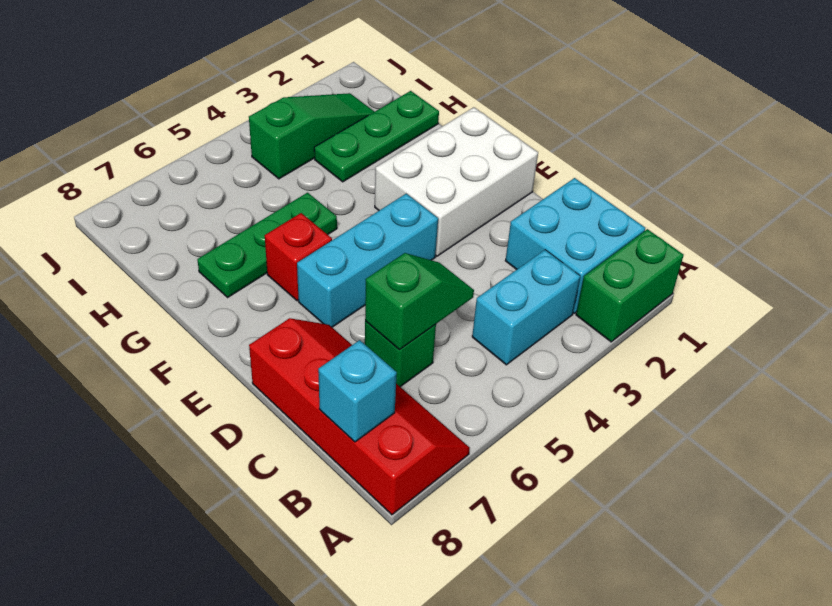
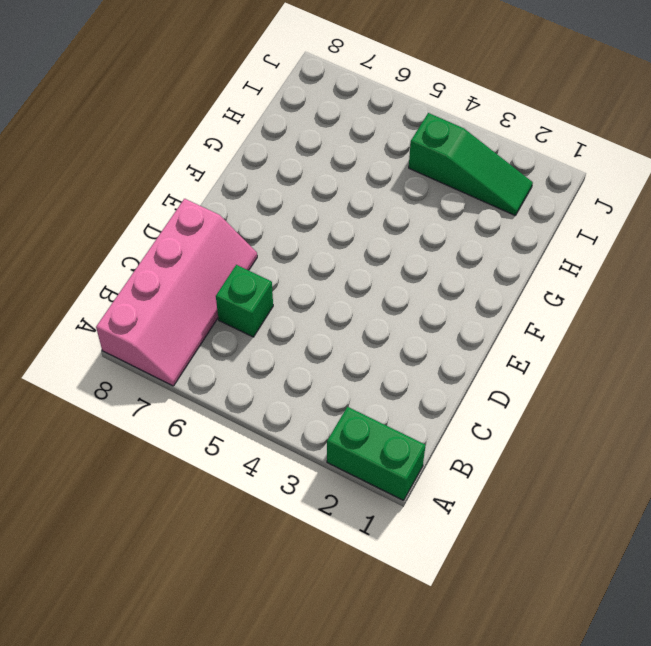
pink slope A7:D8 level 1 top 8 -> red slope A7:D8 level 1 top 8
none -> cyan brick B1:C2 level 1
none -> cyan brick B3:B4 level 1
none -> white brick E1:F3 level 1

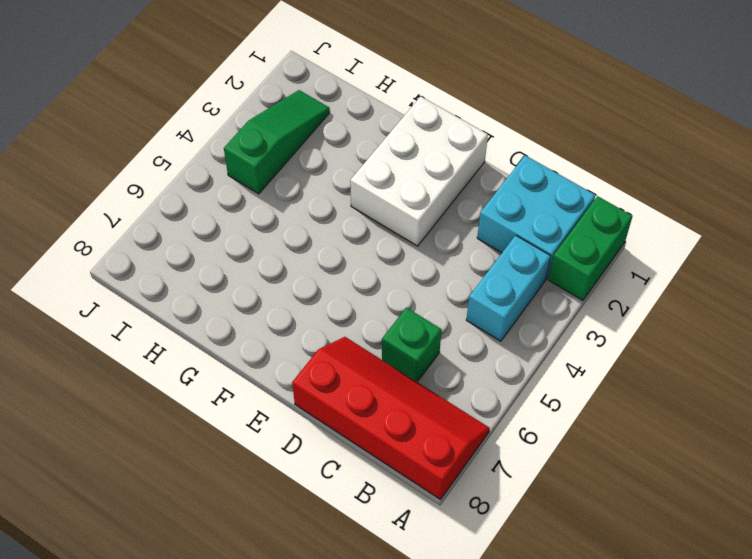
none -> cyan brick E4:E6 level 1
none -> red brick F6 level 1
none -> green plate G5:G7 level 1

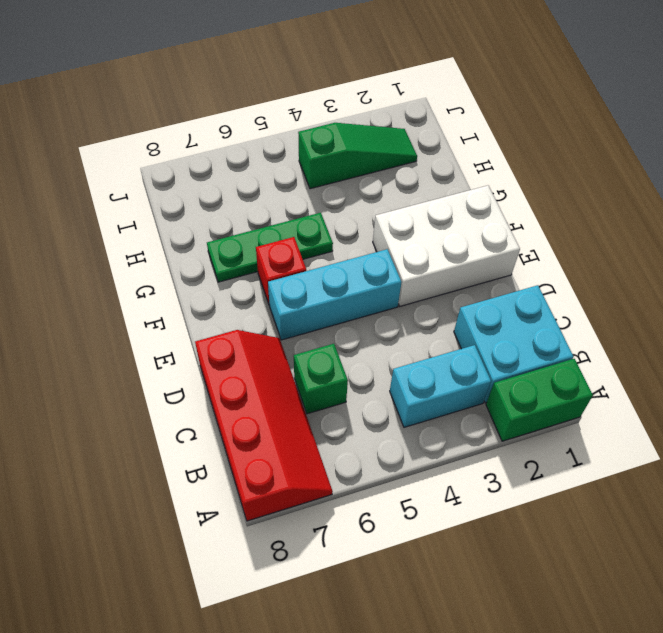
none -> green plate H1:H3 level 1
none -> cyan brick B8 level 2
none -> green slope C5:C6 level 2 top 6

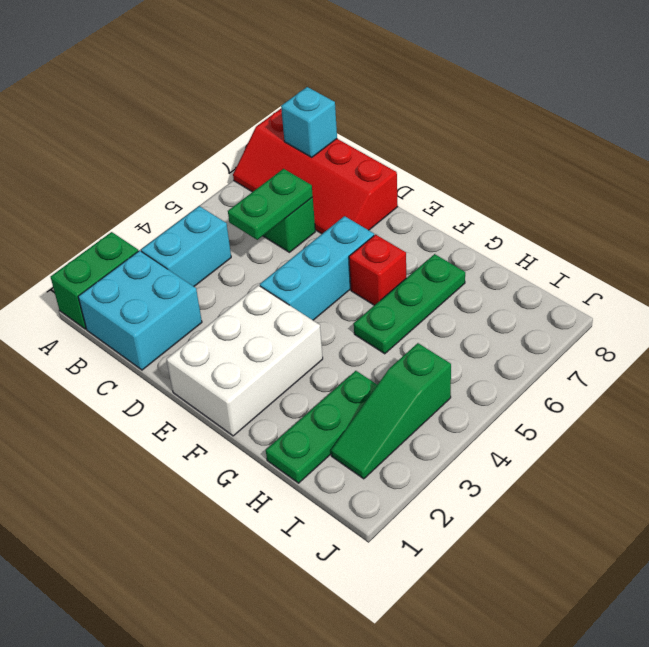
green plate C5:C6 level 2 -> green slope C5:C6 level 2 top 6

